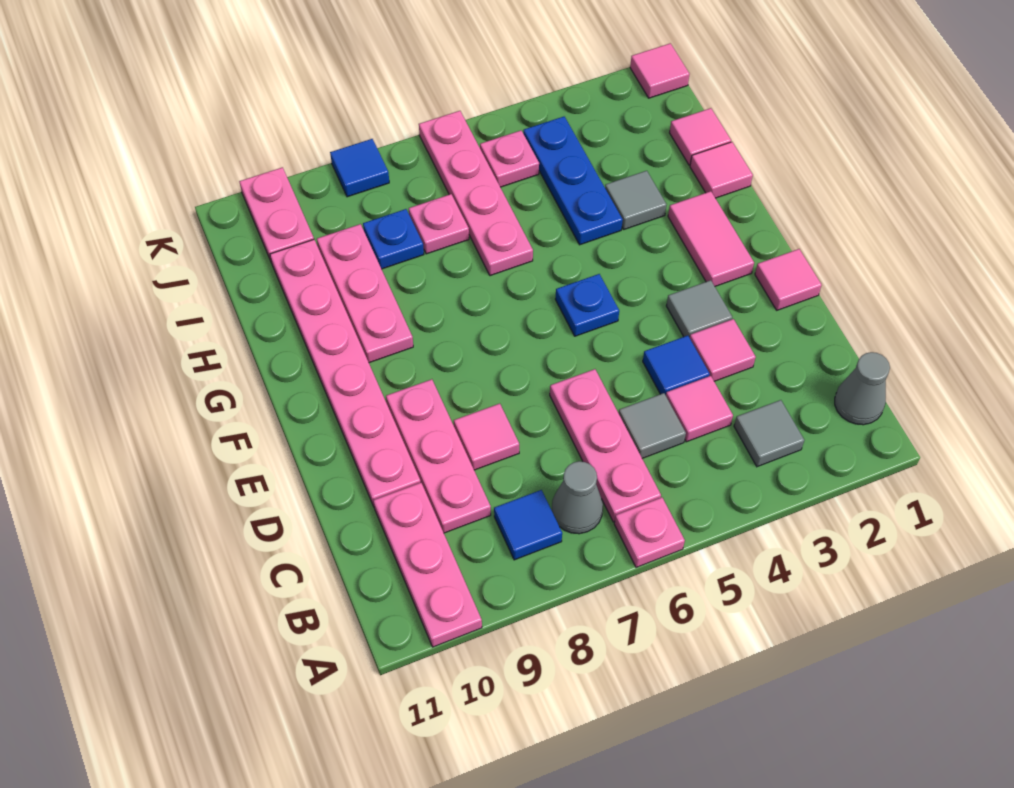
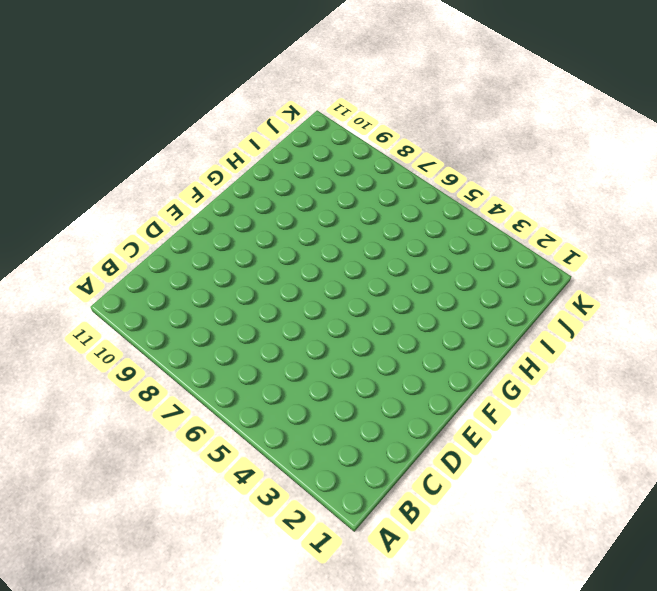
none -> pink plate A6 level 1
none -> pink plate A10:C10 level 1
none -> grey cone B1 level 1
none -> grey tile B3 level 1

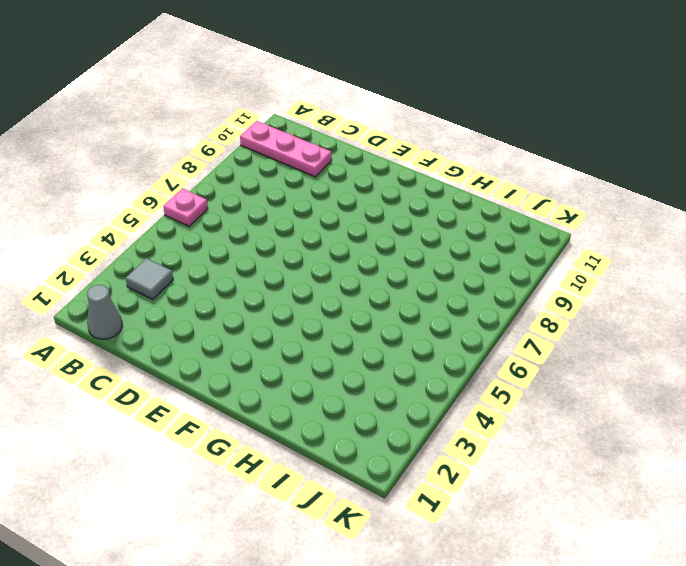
none -> pink plate B6:D6 level 1
none -> grey cone B7 level 1
none -> blue tile B8 level 1
none -> pink tile C4 level 1

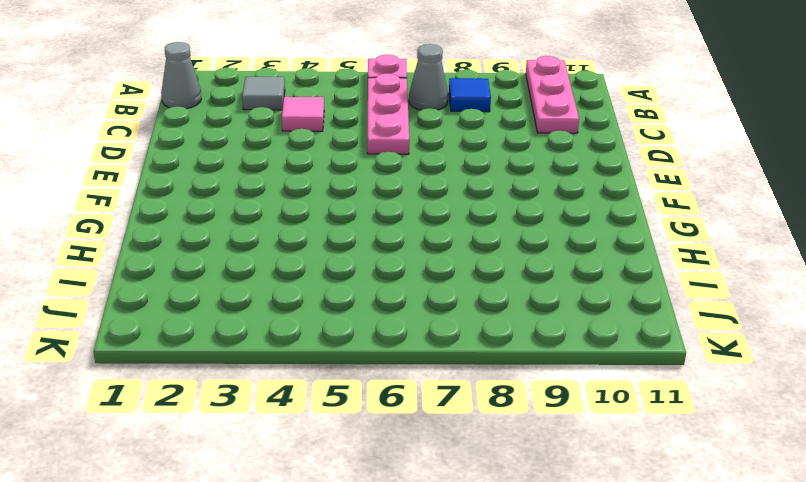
none -> grey tile C5 level 1
none -> pink plate C9:E9 level 1
none -> pink tile D3 level 1
none -> blue tile D4 level 1

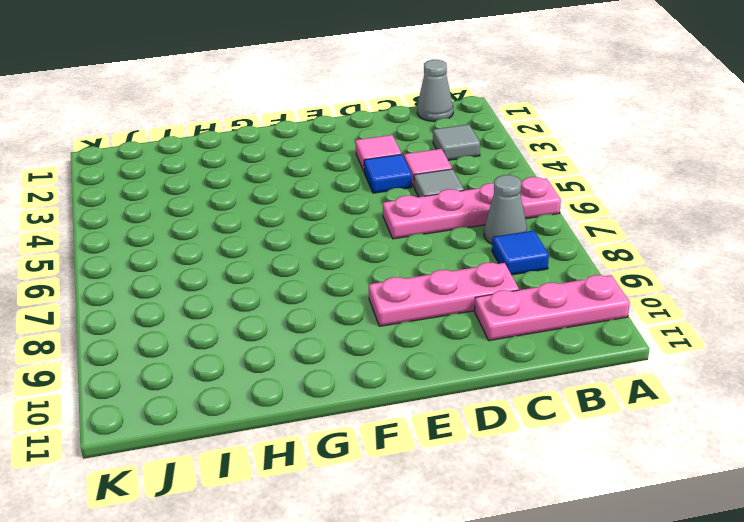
none -> pink tile D8 level 1
none -> pink plate D10:I10 level 1
none -> pink tile E1 level 1
none -> grey tile E3 level 1

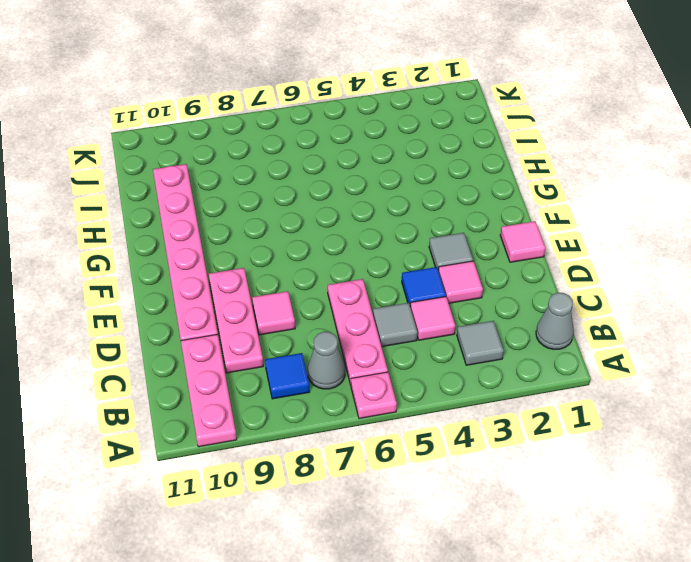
none -> pink tile F2:G2 level 1
none -> blue plate F5 level 1
none -> pink plate G9:I9 level 1
none -> pink tile H1 level 1

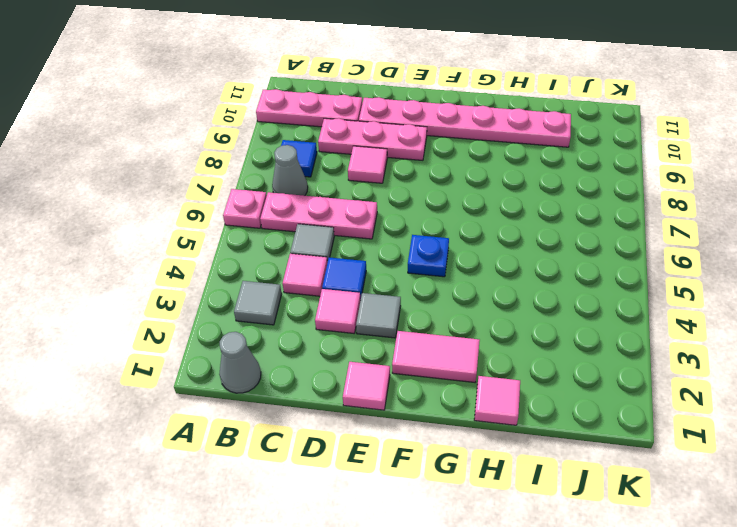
none -> pink plate G9:I9 level 1
none -> grey tile H3 level 1
none -> blue plate H4:J4 level 1
none -> pink plate H6:K6 level 1

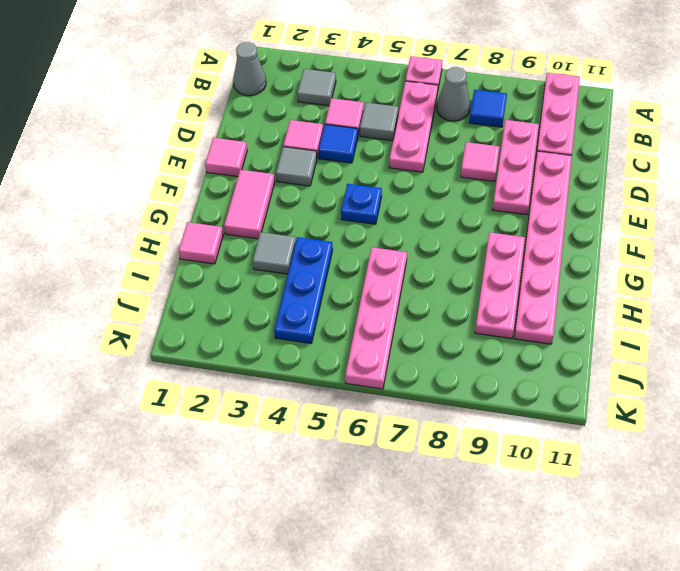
none -> pink tile I1 level 1
none -> pink plate I7 level 1
none -> blue plate I8 level 1
none -> pink plate J5 level 1

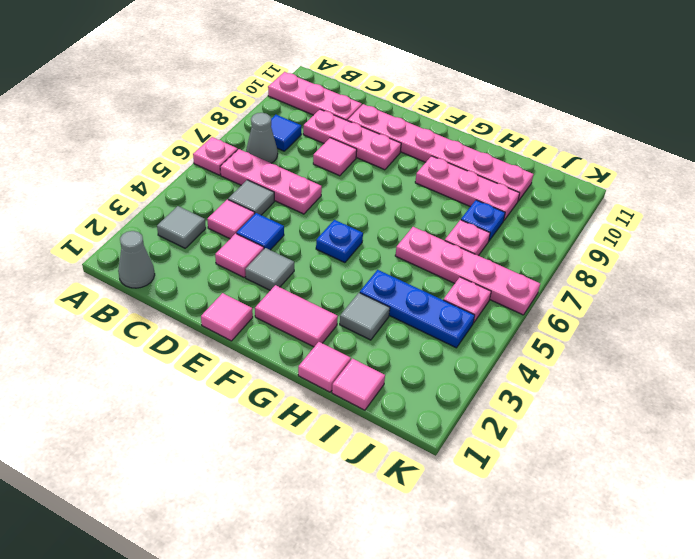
none -> pink plate J10:K10 level 1
none -> pink tile K1 level 1
none -> blue tile K8 level 1

